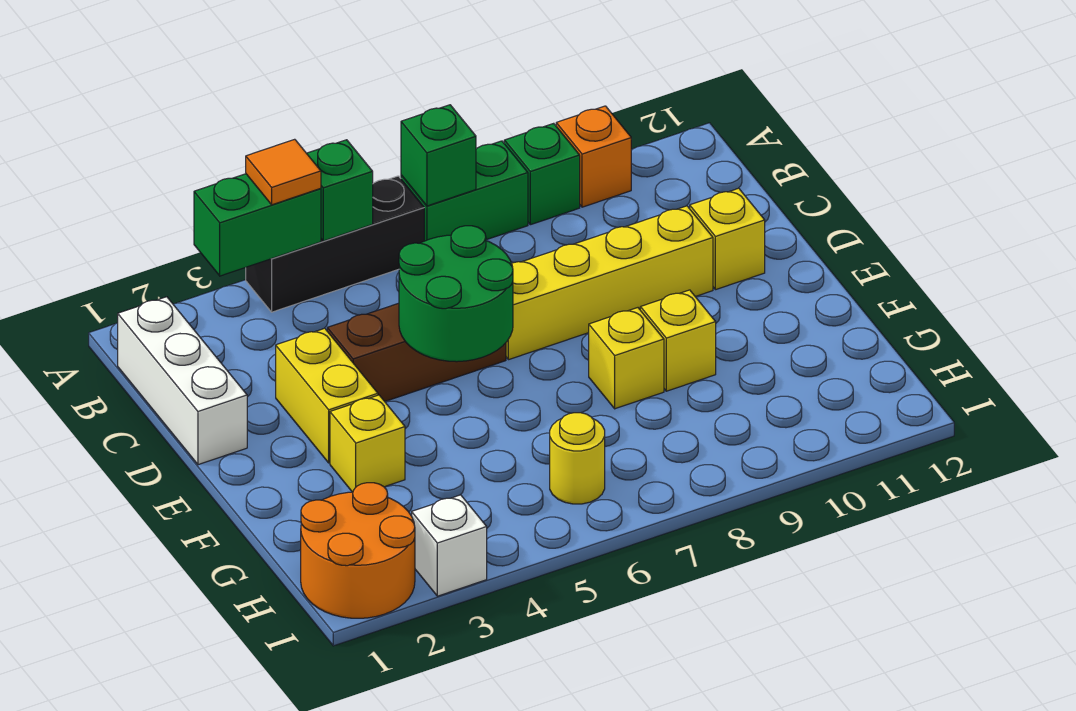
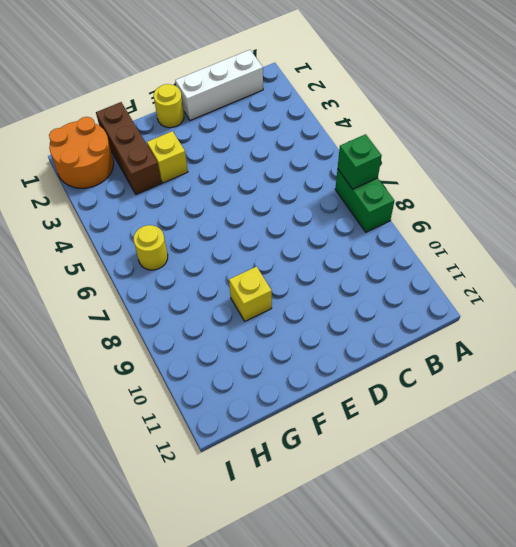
yellow round brick E1 level 1 -> none
brown brick G1:G3 level 1 -> brown brick D4:D6 level 1
none -> black brick A4:A6 level 1
none -> green brick A9 level 1
none -> orange brick A10 level 1

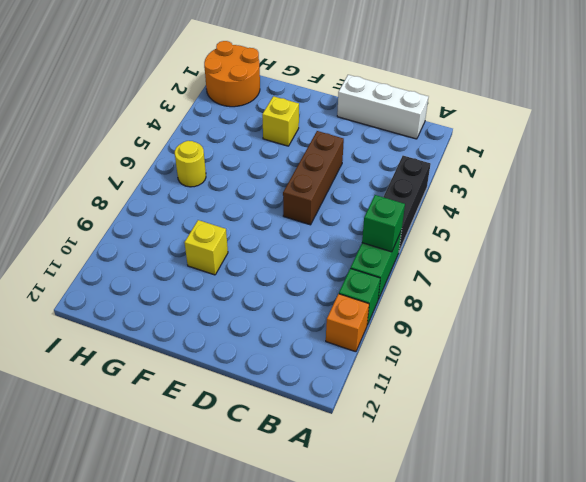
none -> yellow brick D3:E3 level 1
none -> yellow brick D7:D10 level 1
none -> yellow brick D11 level 1

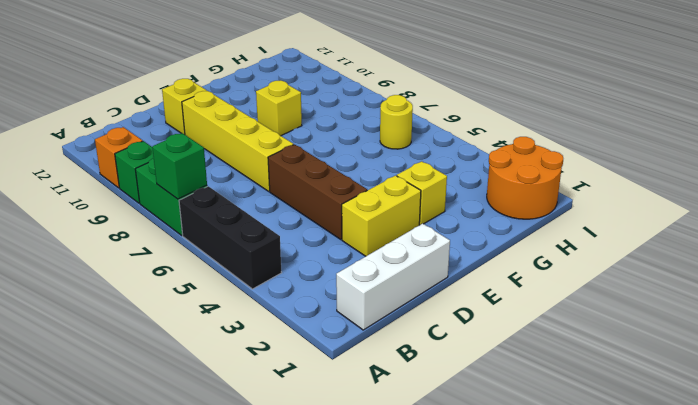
none -> yellow brick F8 level 1
none -> white brick I3 level 1
none -> green brick A3:A4 level 2

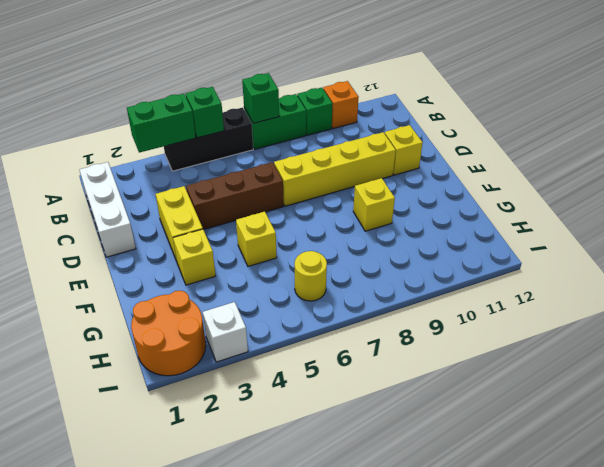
yellow brick F5 level 1 -> yellow brick F8 level 1
none -> green round brick D5:E6 level 2
none -> orange tile A4 level 3

